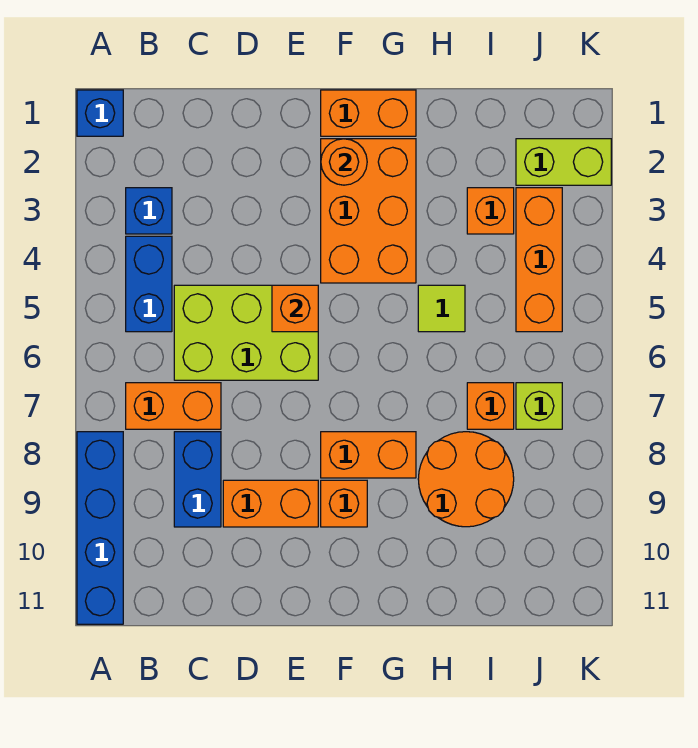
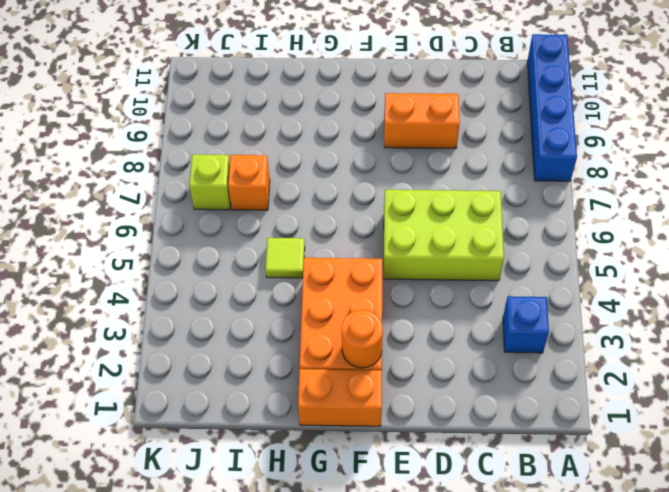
none -> blue brick A1 level 1
none -> blue brick B4:B5 level 1
none -> orange brick B7:C7 level 1

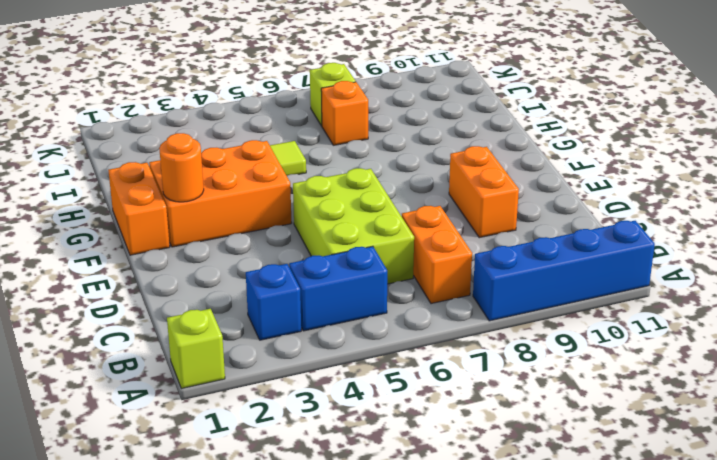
lime brick A1 level 1 -> blue brick A1 level 1
none -> blue brick C8:C9 level 1
none -> orange brick F8:G8 level 1
none -> orange brick F9 level 1

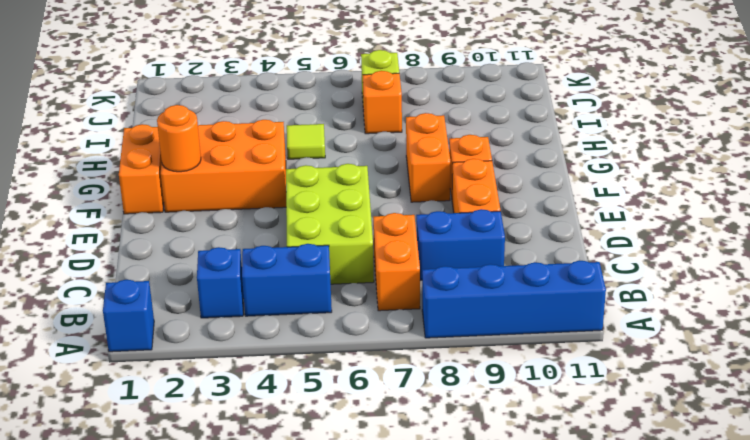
none -> orange round brick H8:I9 level 1
none -> orange brick I3 level 1
none -> lime brick J2:K2 level 1

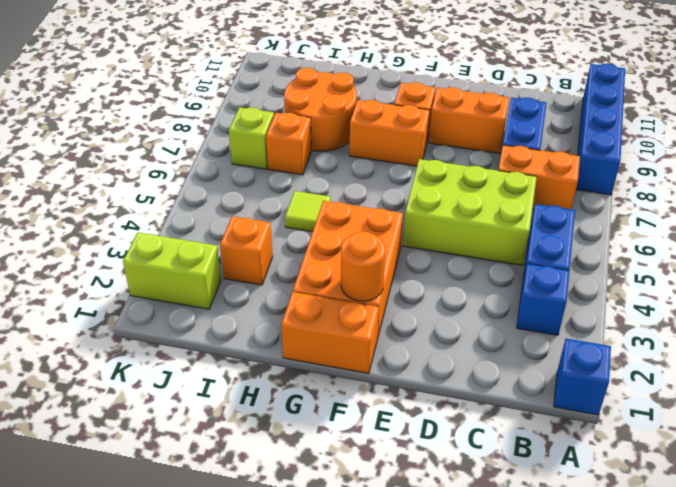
none -> orange brick J3:J5 level 1
none -> orange brick E5 level 2

